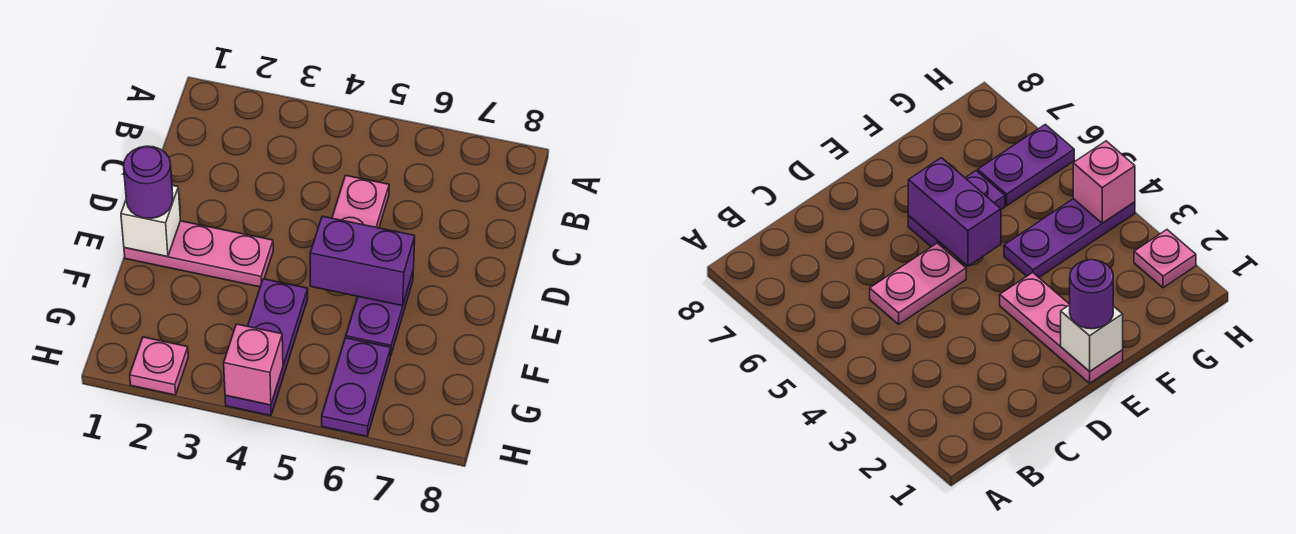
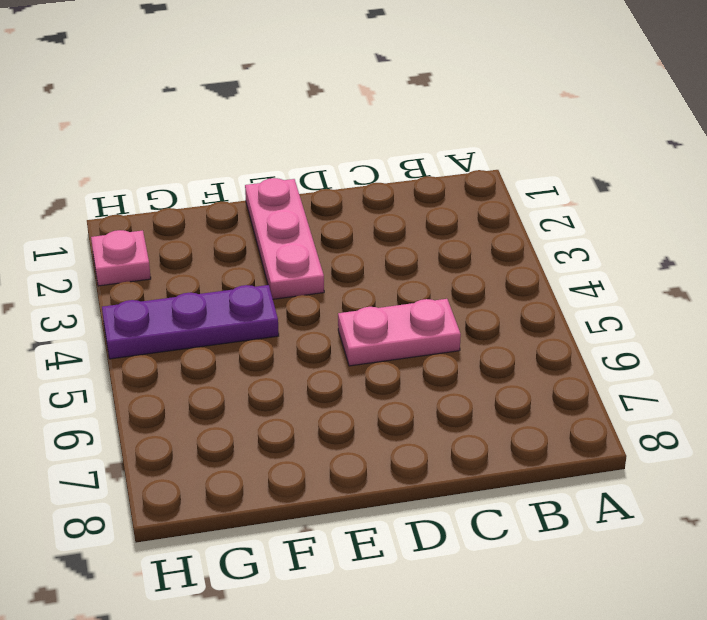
none -> purple plate E6:F6 level 1
none -> purple plate G6:H6 level 1

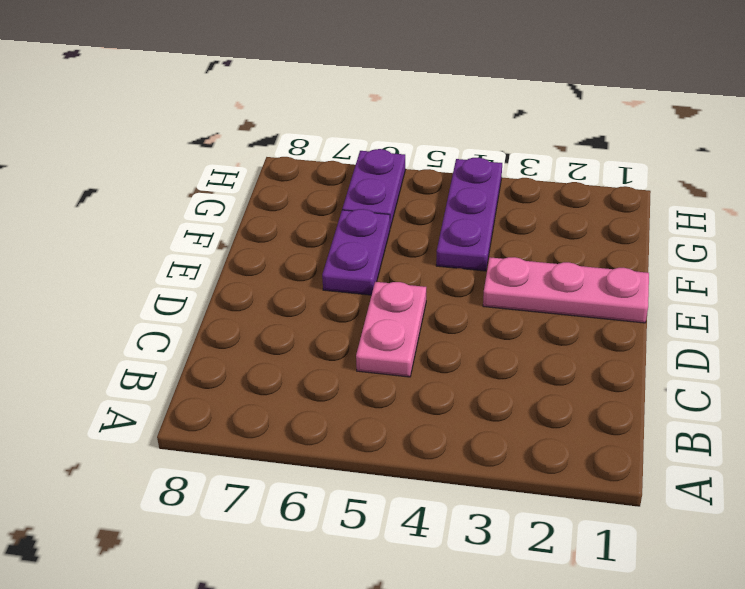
none -> pink plate H2 level 1
none -> white brick E1 level 2

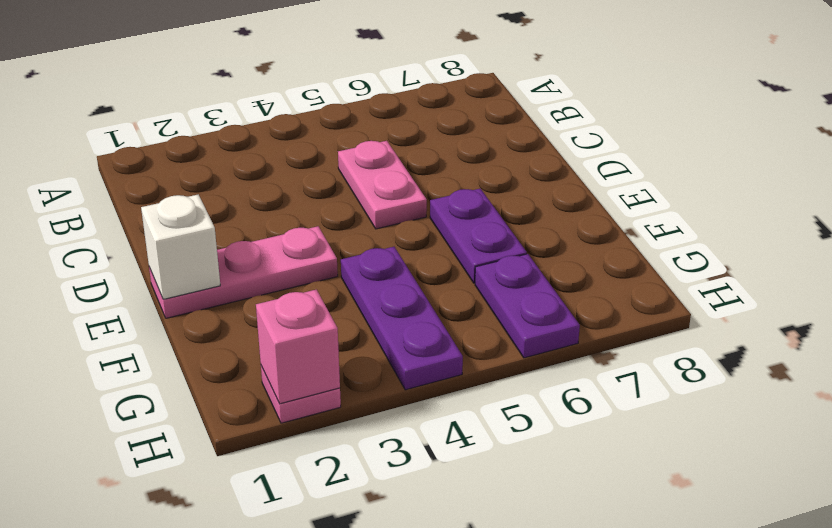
pink brick H2 level 2 -> pink brick H4 level 2
none -> purple brick E5:E6 level 2
none -> purple round brick E1 level 3

